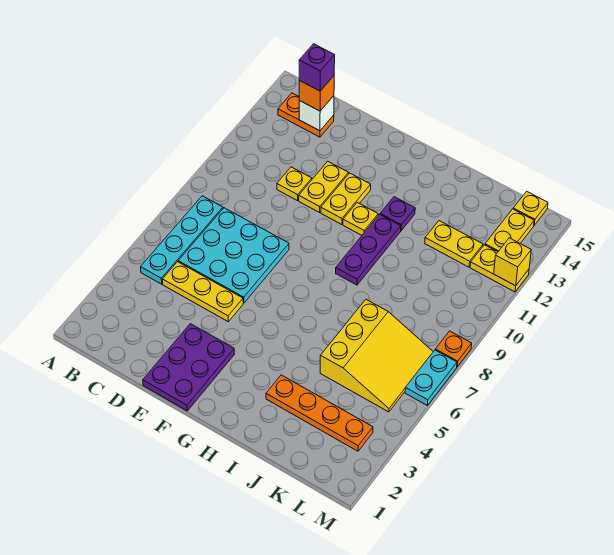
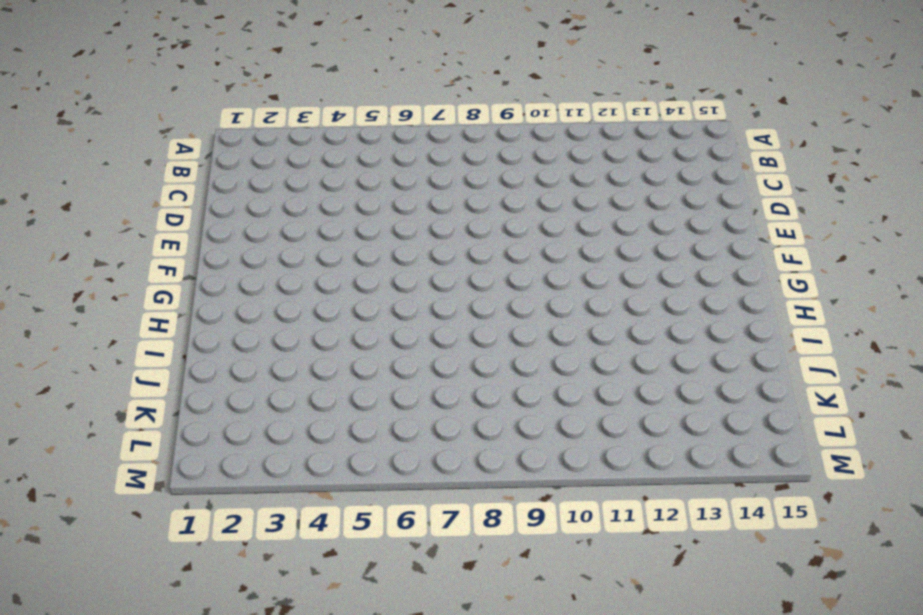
none -> cyan plate B5:B8 level 1
none -> orange plate B14:C14 level 1
none -> yellow plate C5:E5 level 1

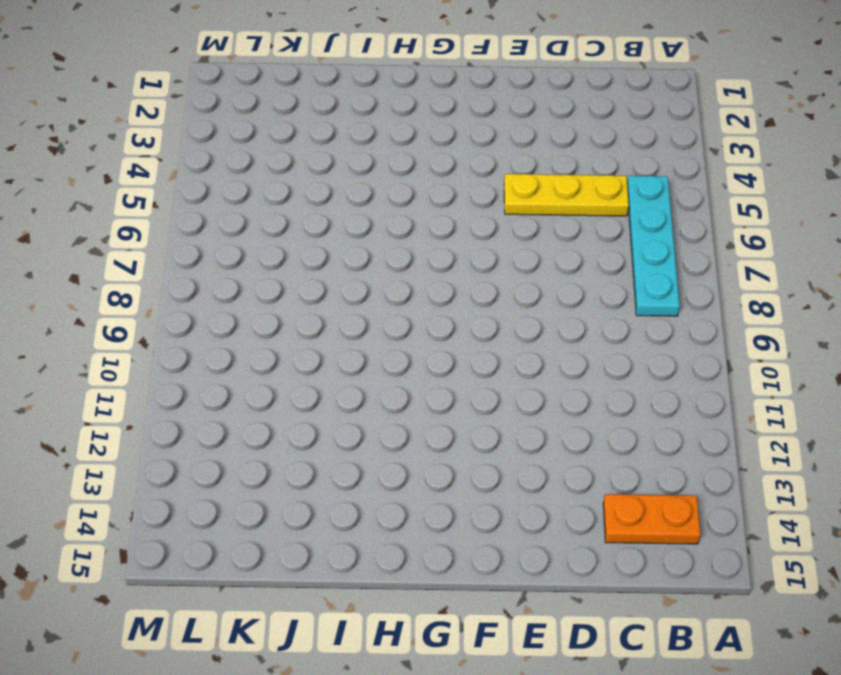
none -> cyan plate C6:E8 level 1
none -> yellow plate D11 level 1
none -> purple plate E1:F3 level 1

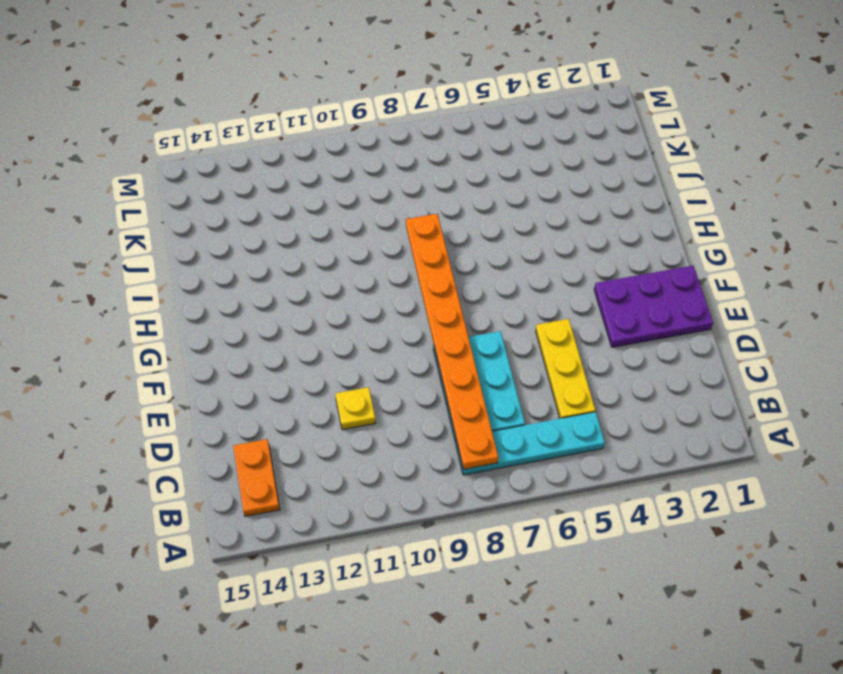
orange plate B8:I8 level 2 -> none
cyan plate C7:E8 level 1 -> cyan plate C6:E8 level 1
none -> yellow plate E11:E12 level 1
none -> yellow plate F11:F12 level 1
none -> yellow plate G11 level 1

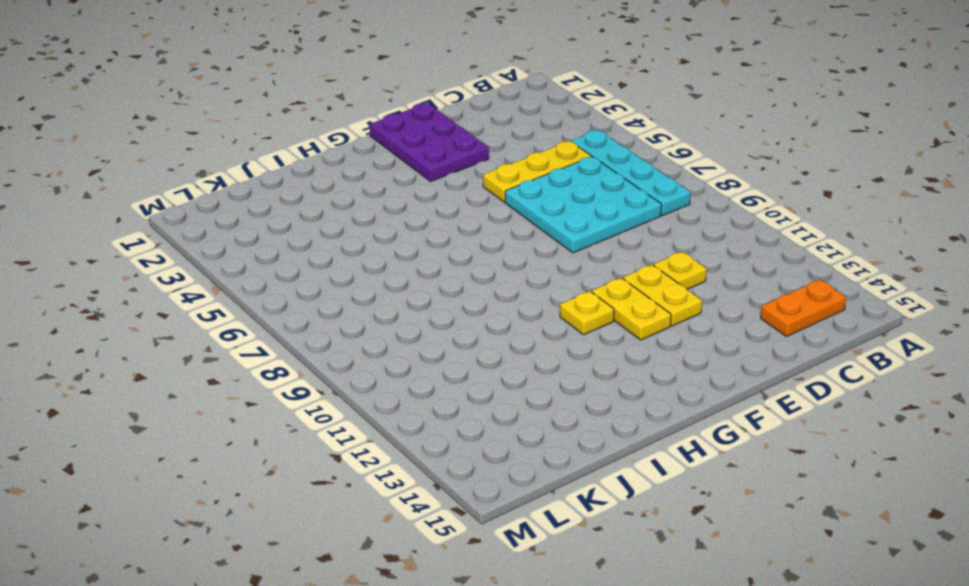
none -> purple plate H9:H11 level 1
none -> purple plate H12 level 1
none -> orange plate I3:L3 level 1

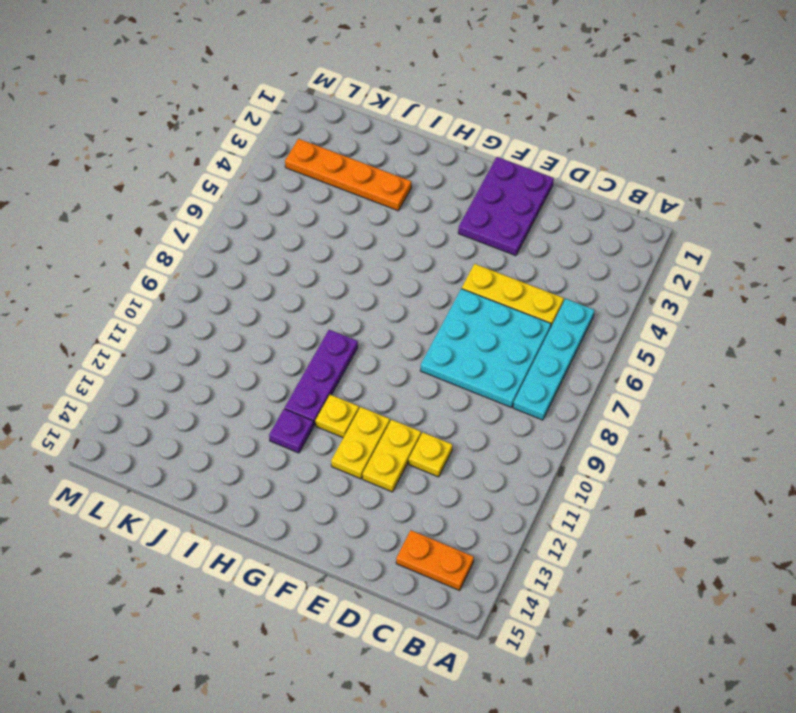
none -> yellow slope J5:L7 level 1 top J
none -> yellow plate J12:K12 level 1
none -> yellow plate L12:M12 level 1

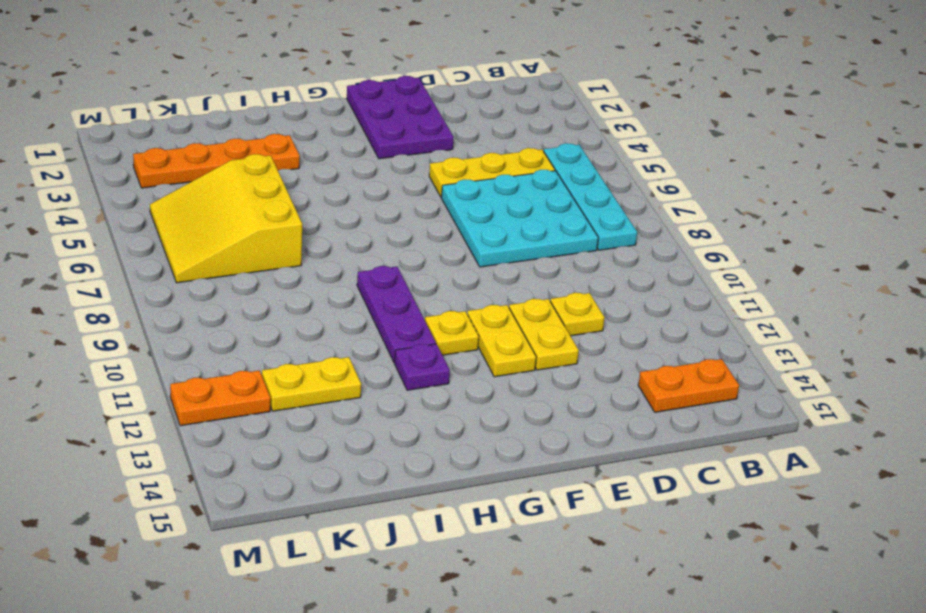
orange plate L12:M12 level 1 -> yellow plate L12:M12 level 1
none -> yellow plate L13:L14 level 1
none -> yellow plate L15 level 1
none -> cyan plate M6:M7 level 1

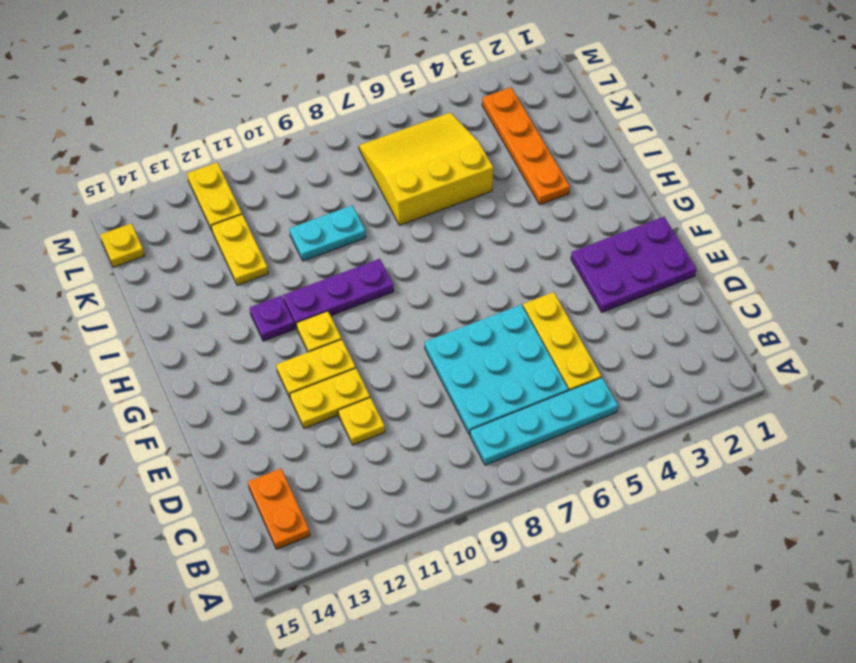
cyan plate J9:J10 level 1 -> cyan plate M6:M7 level 1
none -> yellow plate L13:L14 level 1
none -> orange plate M8 level 1
none -> white brick C14 level 2

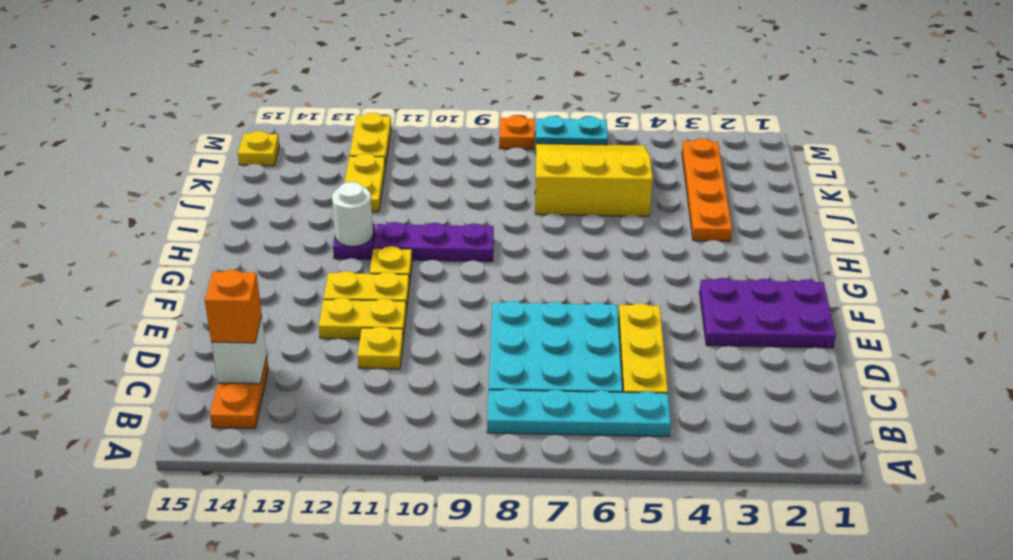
white round brick H12 level 2 -> none
none -> yellow plate L13:L14 level 1
none -> yellow brick M12 level 2
none -> purple brick C14 level 4

